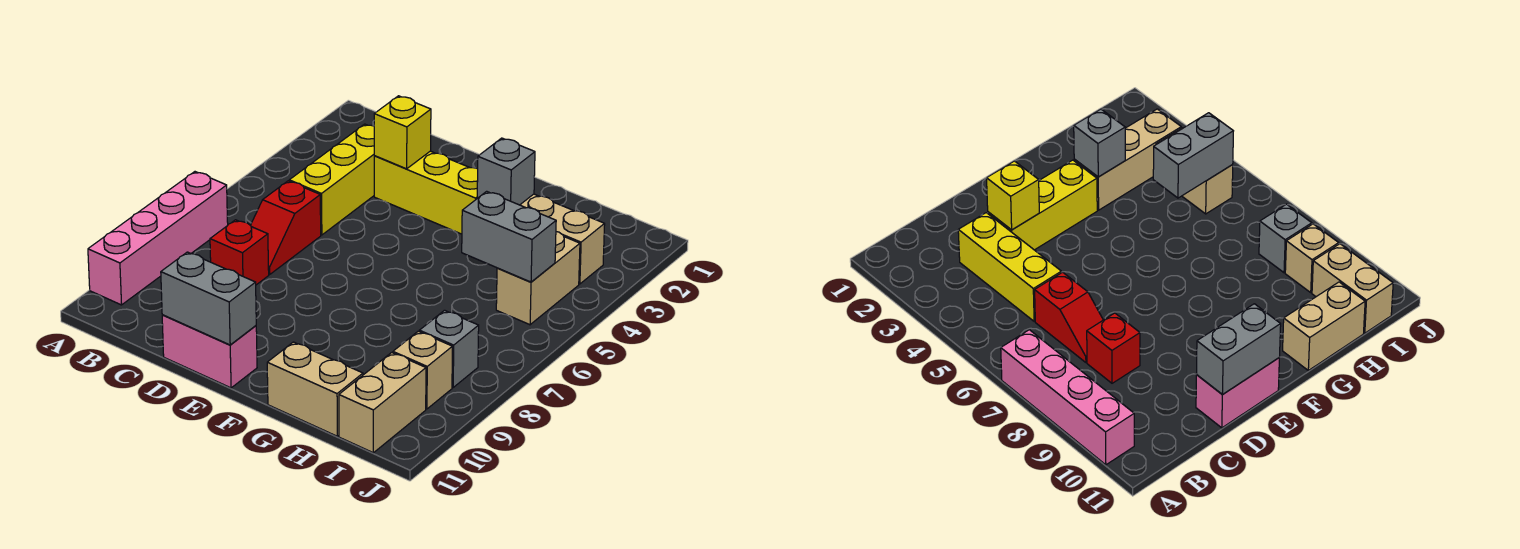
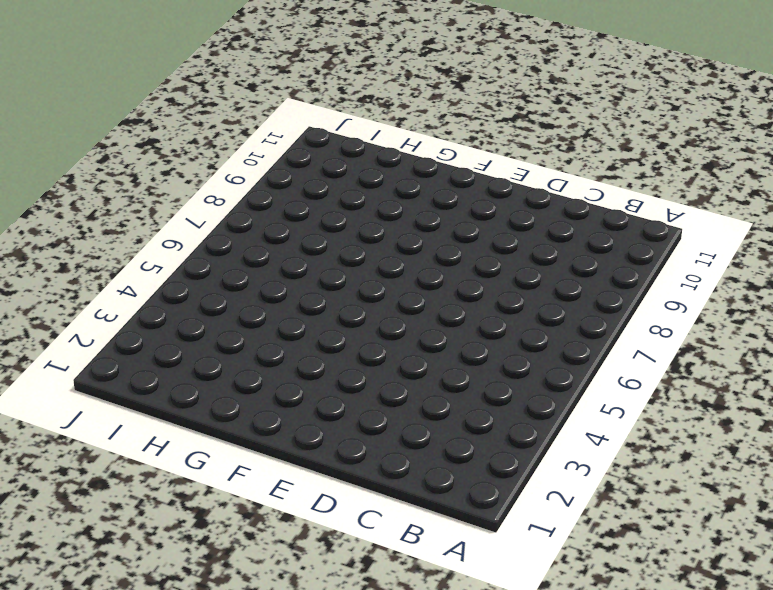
none -> pink brick A7:A10 level 1
none -> yellow brick C3:C5 level 1
none -> red slope C6:C7 level 1 top 6

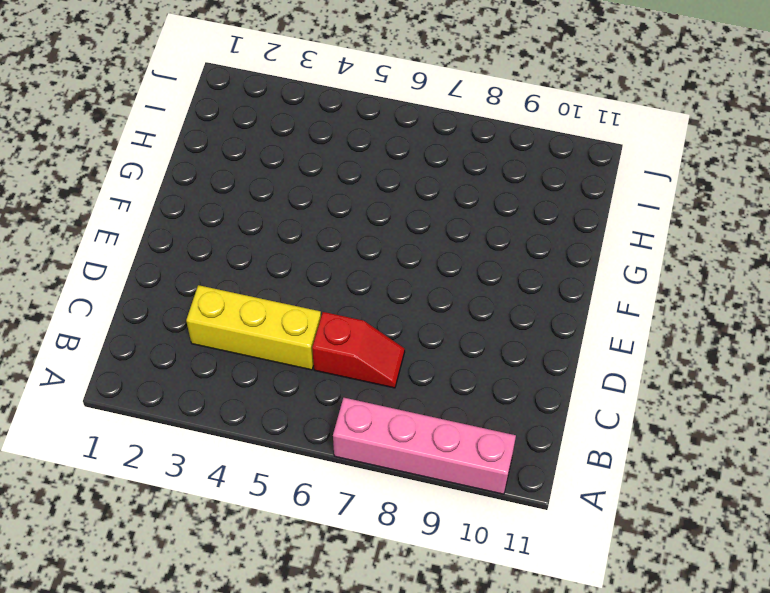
none -> red brick C8 level 1
none -> yellow brick D3:F3 level 1
none -> pink brick D11:E11 level 1

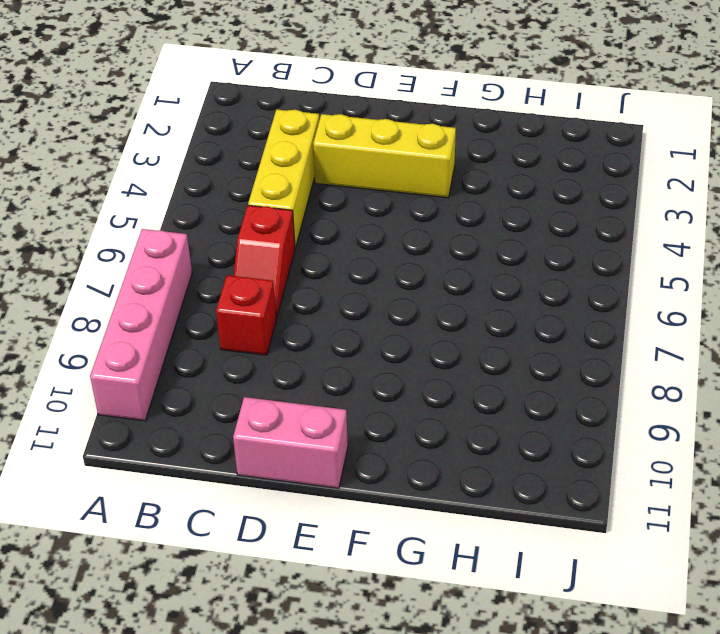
none -> tan brick G3:I3 level 1
none -> tan brick G11:H11 level 1
none -> tan brick I4:I5 level 1

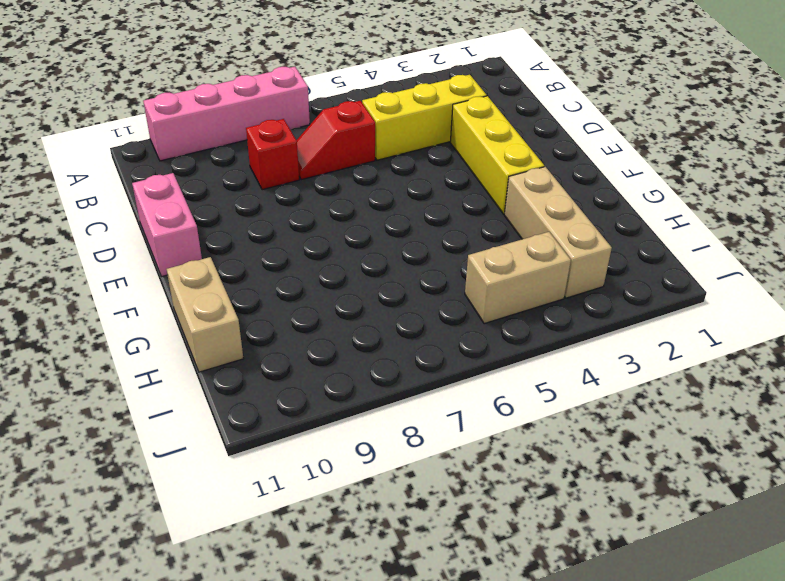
none -> grey brick I8 level 1
none -> tan brick I9 level 1
none -> tan brick I10:I11 level 1

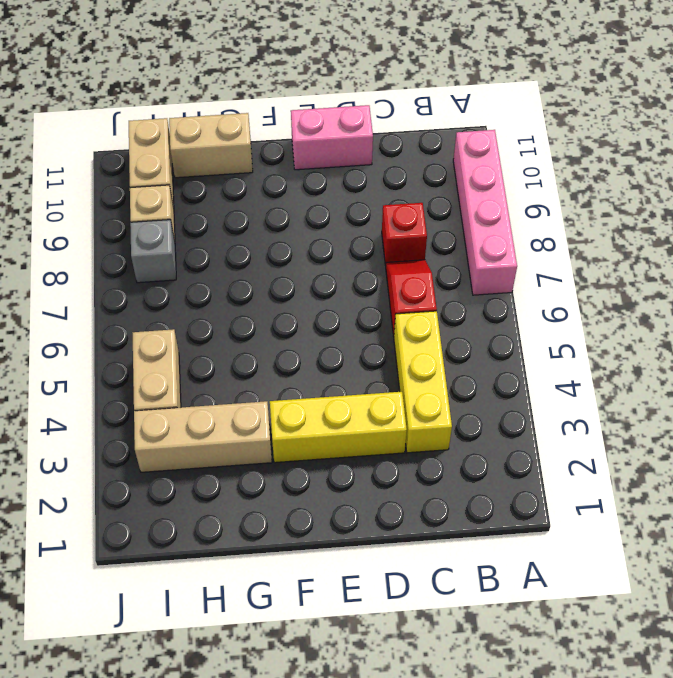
none -> yellow brick D3 level 2
none -> grey brick D11:E11 level 2
none -> grey brick G3 level 2

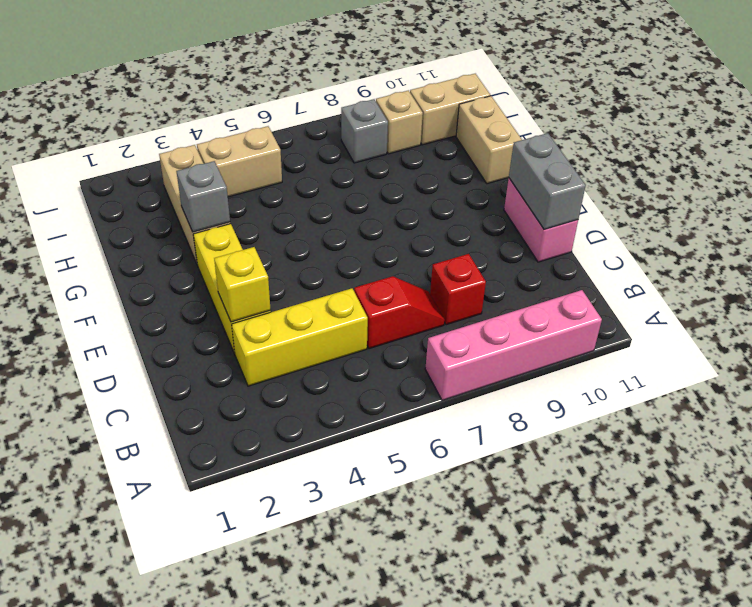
none -> grey brick H5:I5 level 2

